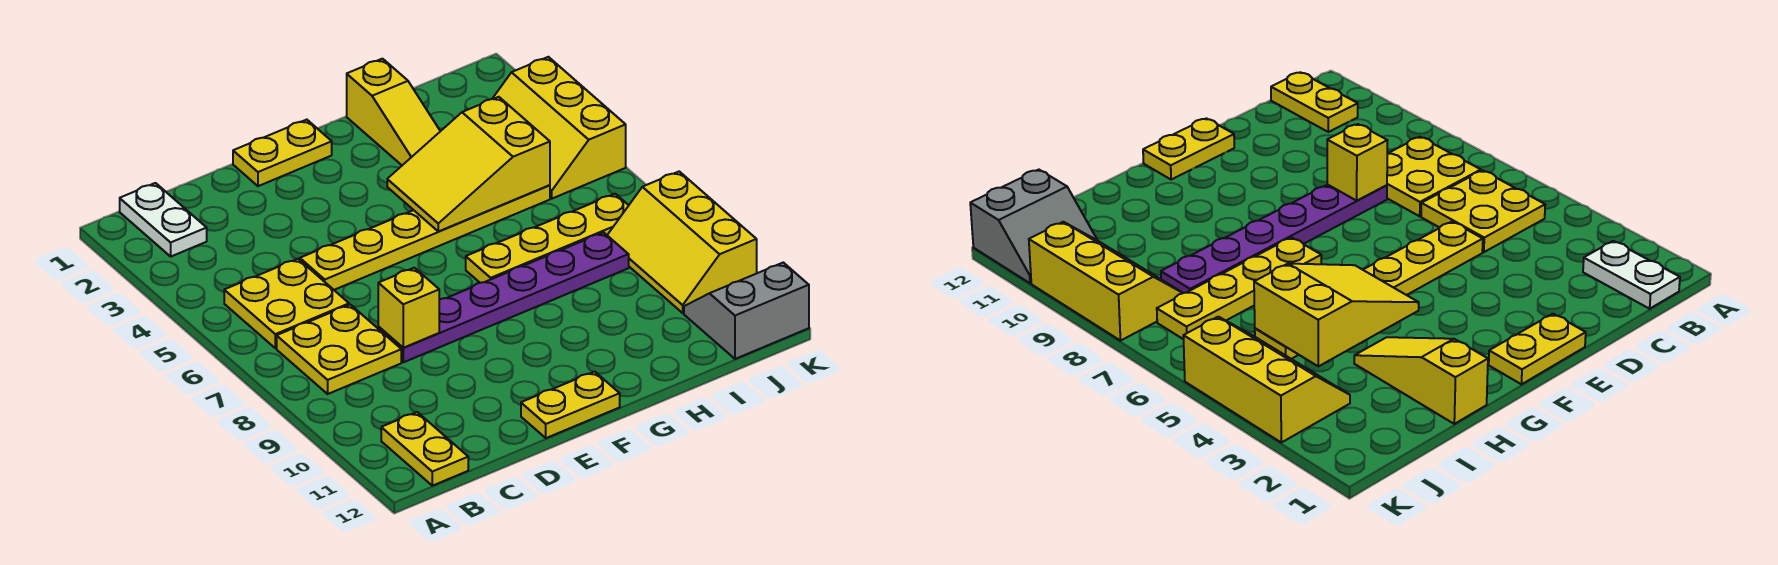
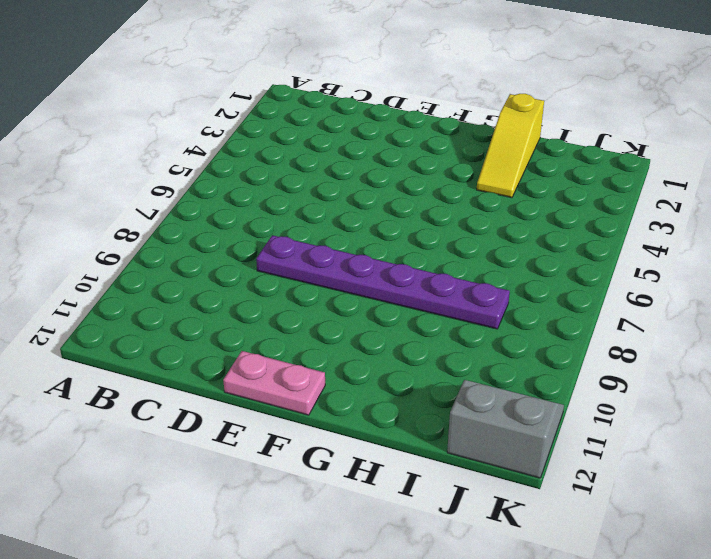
pink plate E12:F12 level 1 -> yellow plate E12:F12 level 1
none -> white plate B1:B2 level 1
none -> yellow plate B5:C6 level 1
none -> yellow plate B7:C8 level 1

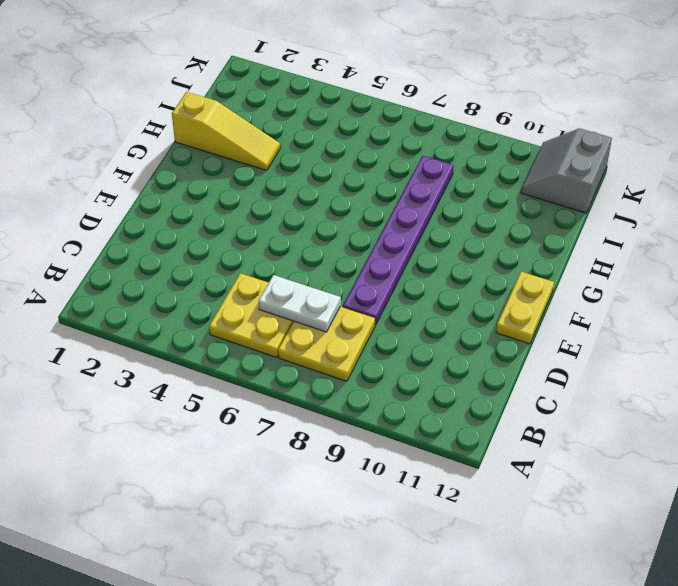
white plate C6:C7 level 2 -> white plate B1:B2 level 1
none -> yellow plate B11:B12 level 1
none -> yellow plate D5:I5 level 1
none -> yellow plate E1:F1 level 1

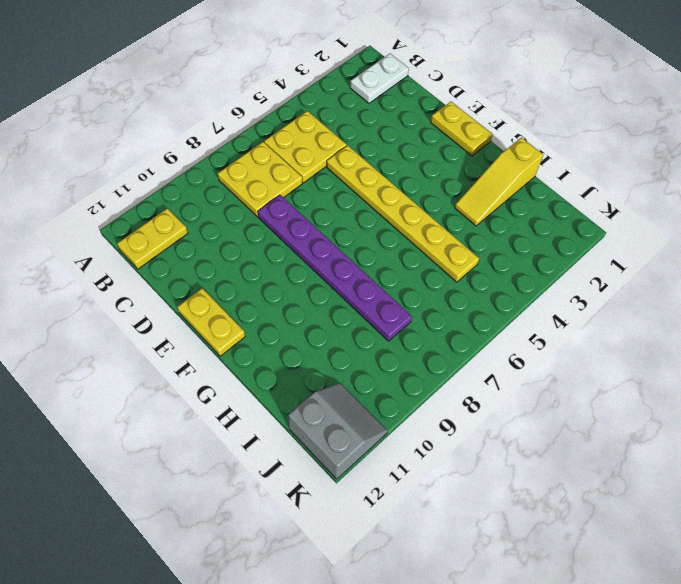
none -> yellow plate G7:J7 level 1
none -> yellow slope J3:K5 level 1 top K
none -> yellow slope J8:K10 level 1 top K

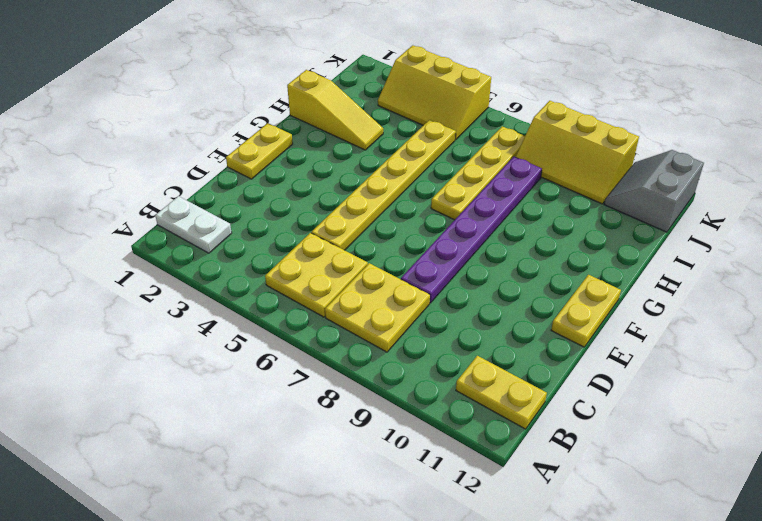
none -> yellow brick D8 level 2
none -> yellow slope G4:I5 level 2 top I

